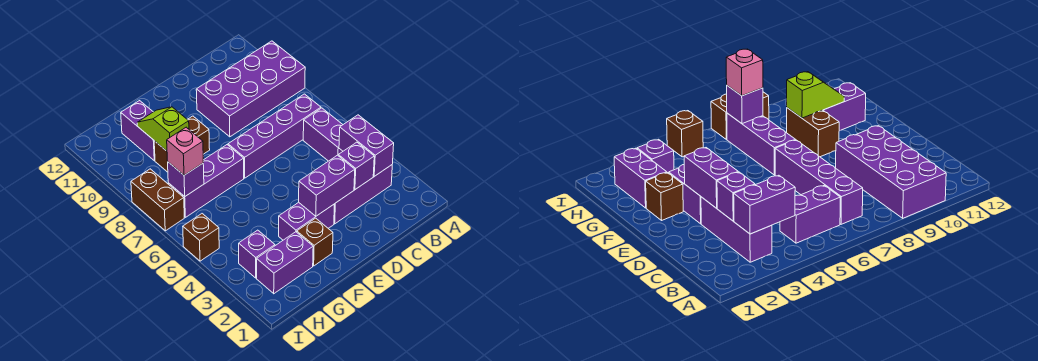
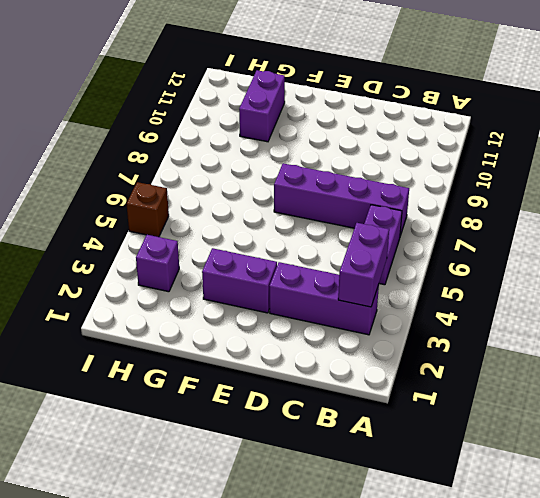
none -> purple brick A9:D10 level 1
none -> brown brick F2 level 1
none -> purple brick F7:H7 level 1

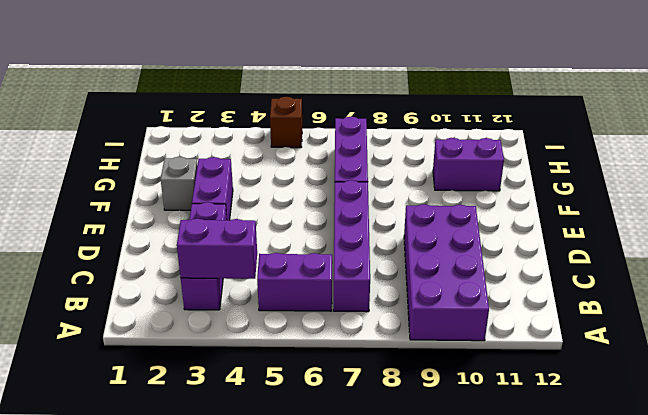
grey brick F2 level 1 -> brown brick F2 level 1
none -> brown brick F9:G9 level 1
none -> purple brick G2:H2 level 1
none -> purple brick H3 level 1

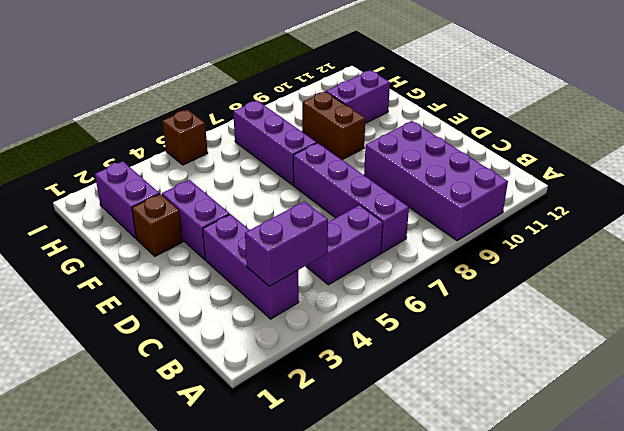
none -> purple brick H3 level 1
none -> brown brick I7:I8 level 1
none -> purple brick C3 level 2

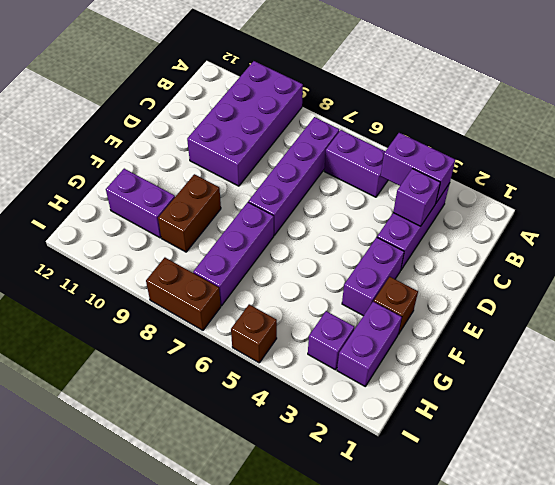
none -> purple brick D3:E3 level 2
none -> lime slope G9:G10 level 2 top 9
none -> purple brick H7 level 2

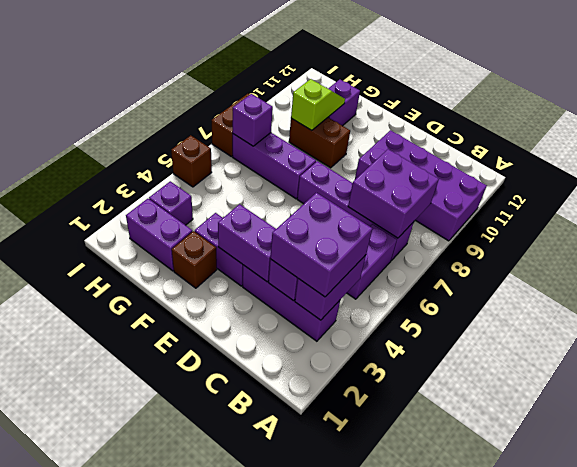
purple brick B3:C4 level 3 -> none
purple brick B7:C8 level 2 -> none
none -> pink brick H7 level 3

